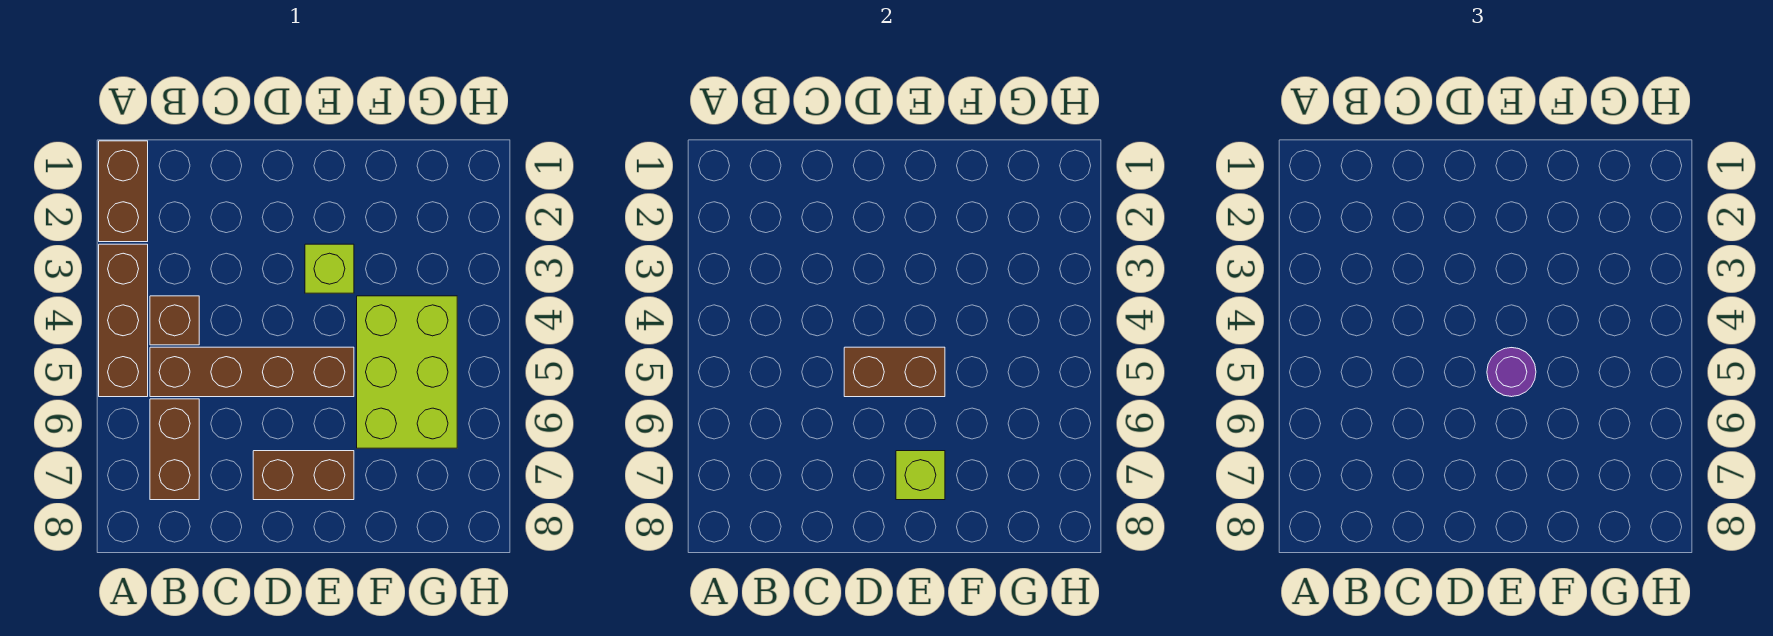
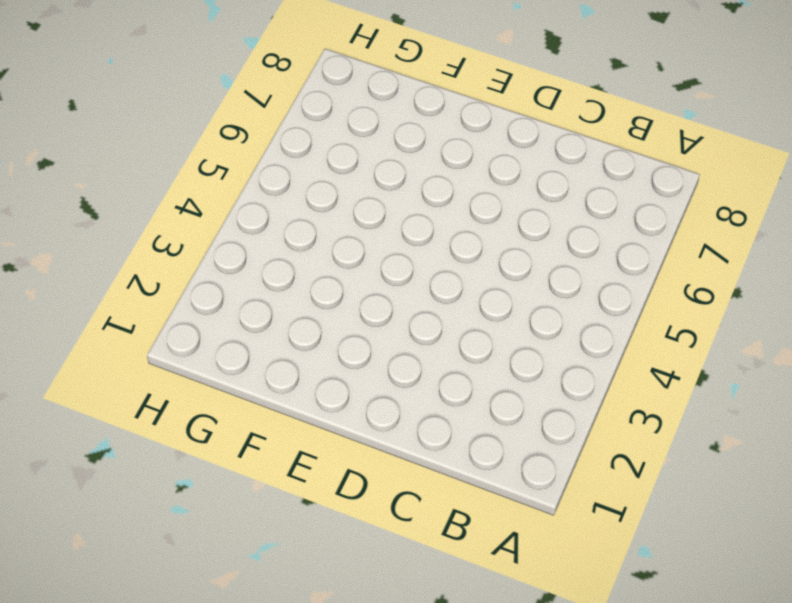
none -> brown brick A1:A2 level 1
none -> brown brick A3:A5 level 1

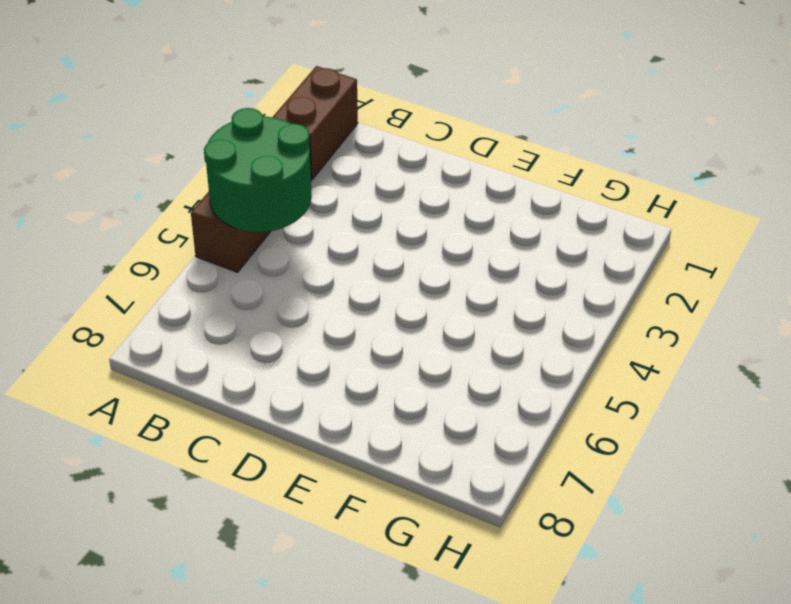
green round brick A4:B5 level 2 -> none
none -> brown brick B4 level 1
none -> brown brick B5:E5 level 1

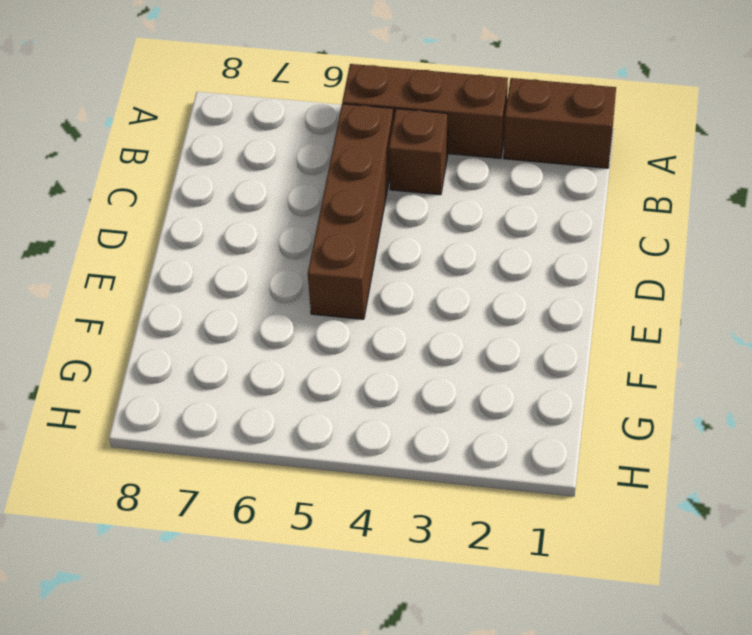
none -> brown brick B6:B7 level 1
none -> brown brick D7:E7 level 1

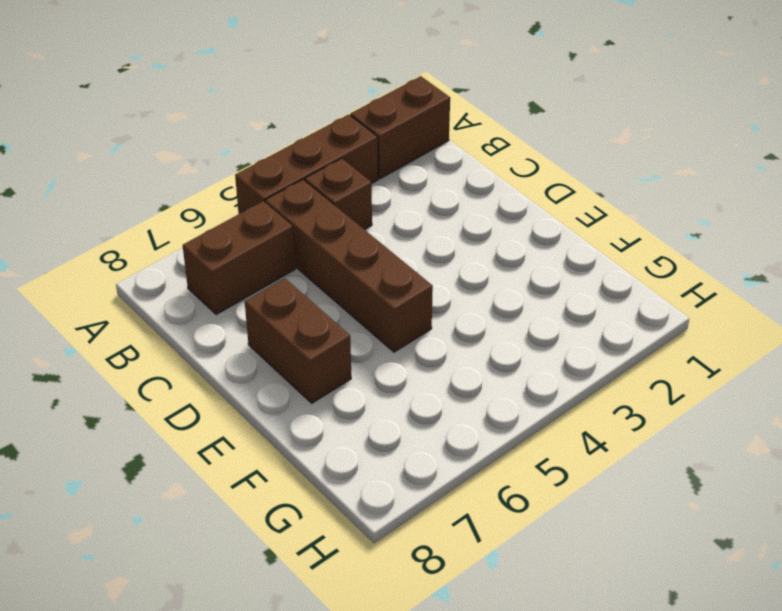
none -> lime brick E3 level 1
none -> lime brick F4:G6 level 1

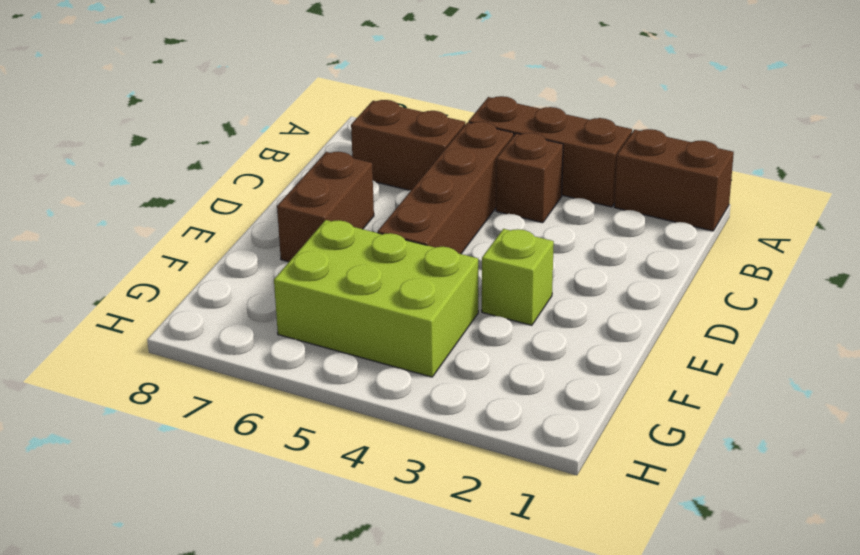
none -> brown brick D5:E5 level 2
none -> lime brick E7 level 2

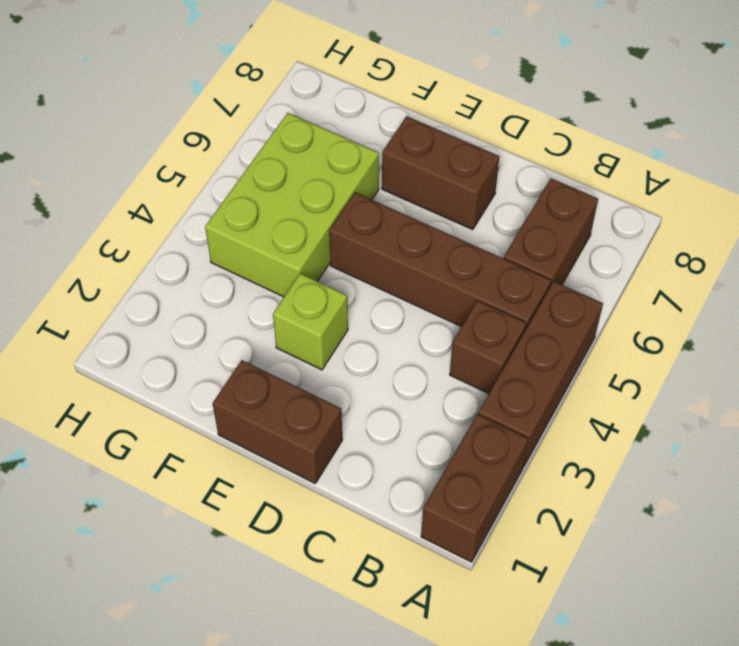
brown brick D1:E1 level 1 -> brown brick D5:E5 level 2
none -> lime brick E7 level 2
none -> purple round brick E5 level 3

